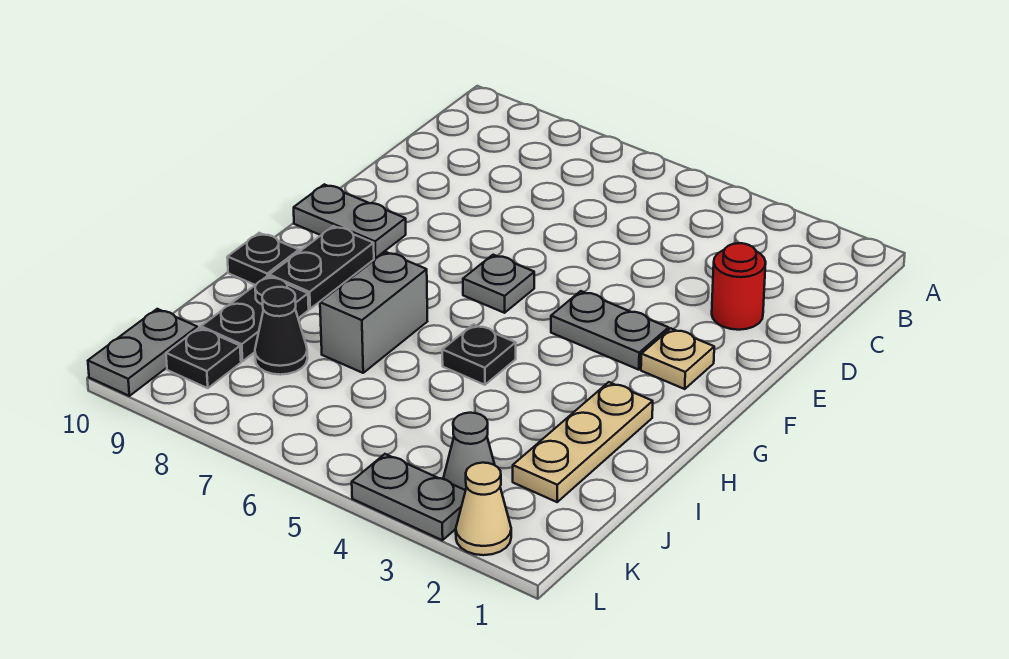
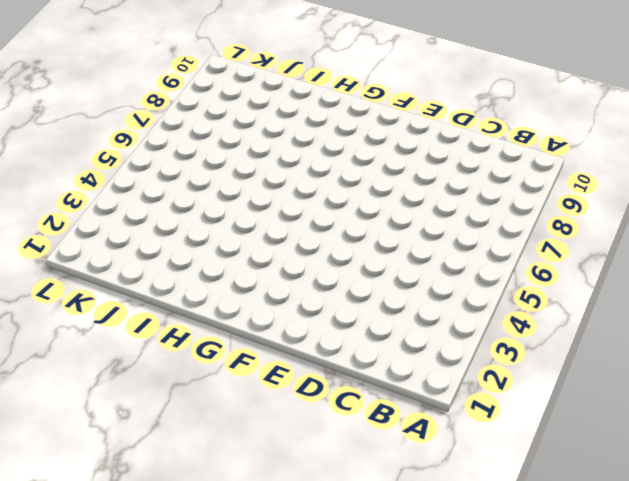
none -> red round brick D2 level 1
none -> tan plate F2 level 1
none -> grey plate F3:F4 level 1

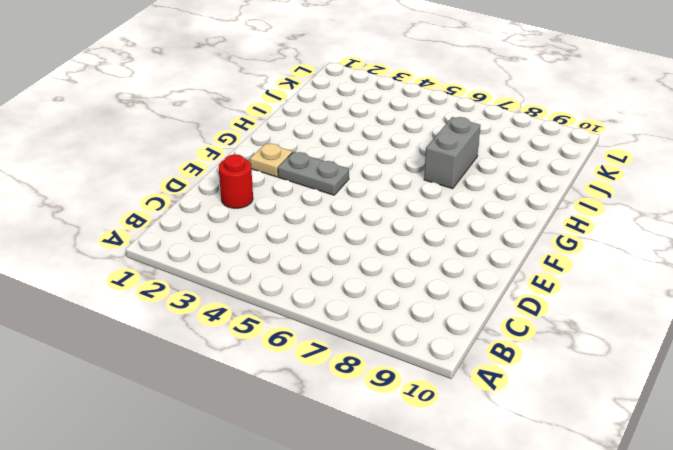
none -> grey plate F6 level 1
none -> grey plate F9:F10 level 1
none -> black plate G9:H9 level 1

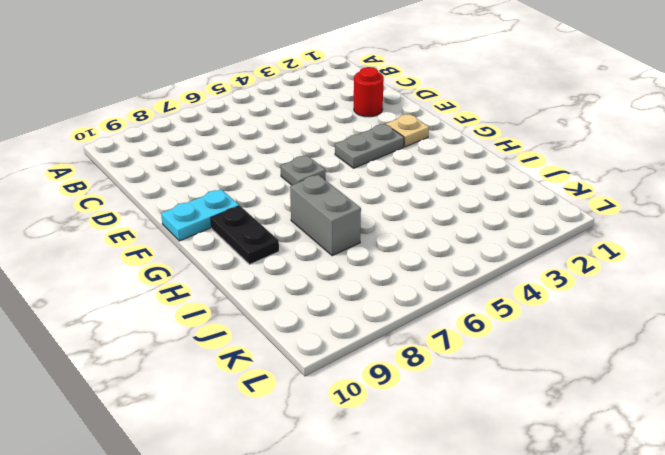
cyan plate F9:F10 level 1 -> grey plate F9:F10 level 1
none -> tan plate H2:J2 level 1
none -> black plate H5 level 1
none -> black plate H10 level 1

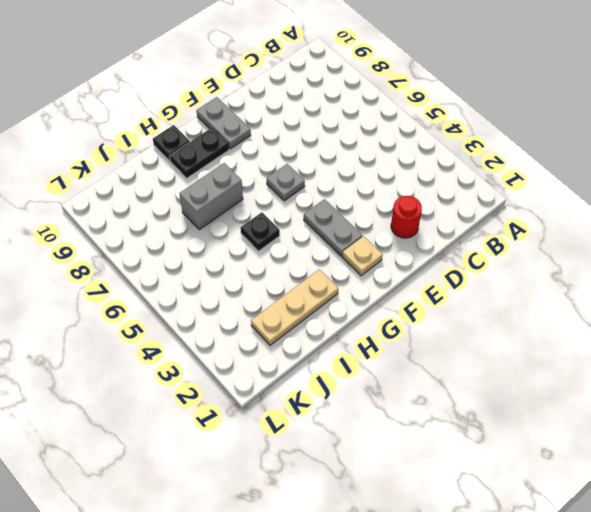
none -> black plate I9:J9 level 1
none -> black cone J8 level 1
none -> grey cone K3 level 1

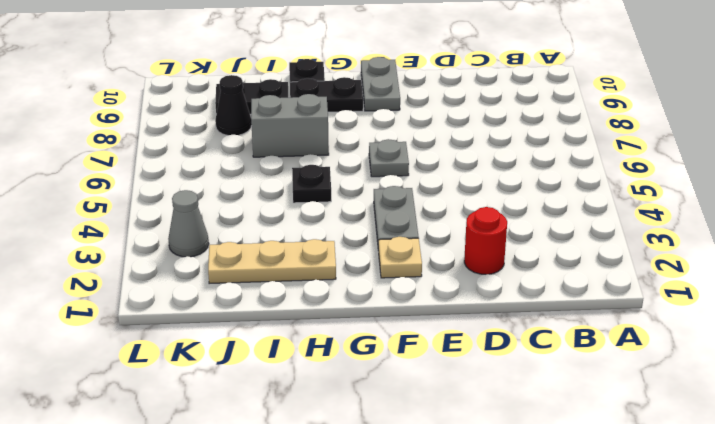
none -> black plate K9 level 1
none -> grey plate K10:L10 level 1
none -> tan cone L2 level 1

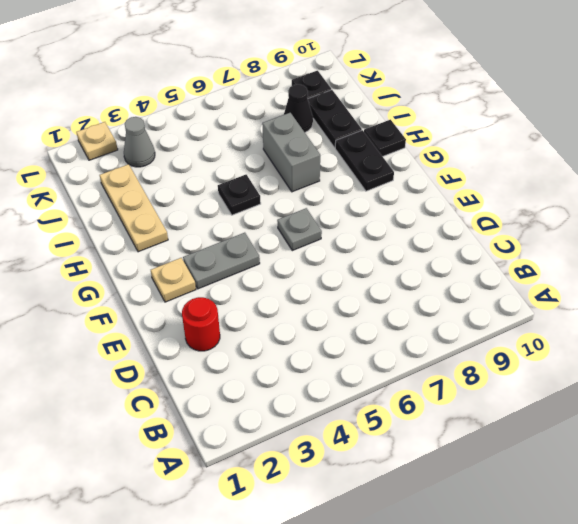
tan plate L2 level 1 -> tan cone L2 level 1
none -> grey plate F9:F10 level 1
none -> grey plate K10:L10 level 1
none -> grey plate L3:L4 level 1

